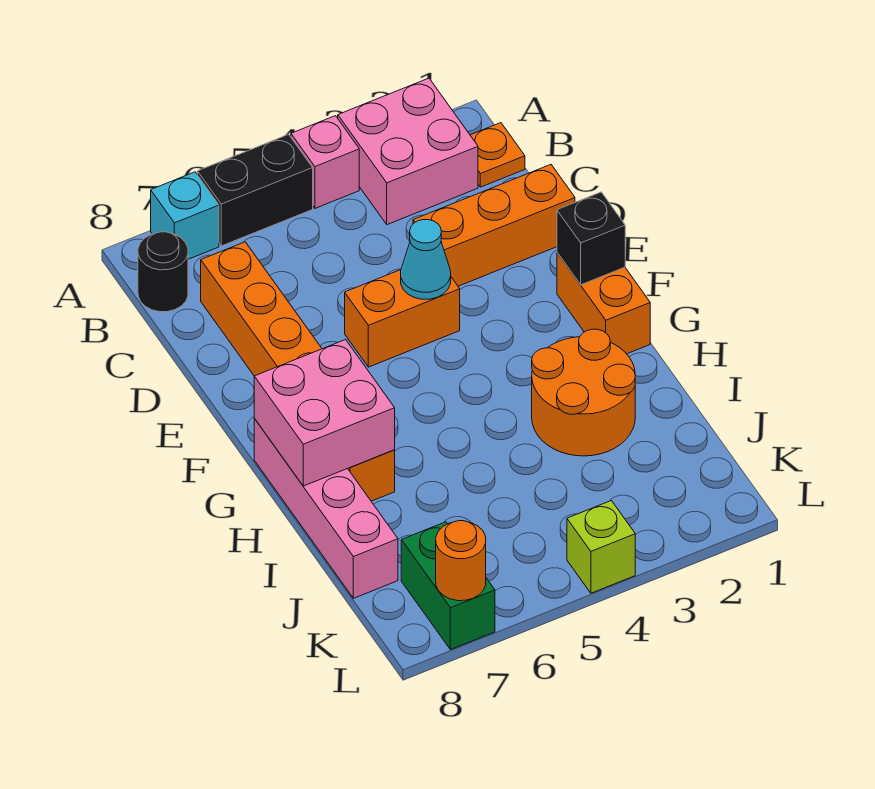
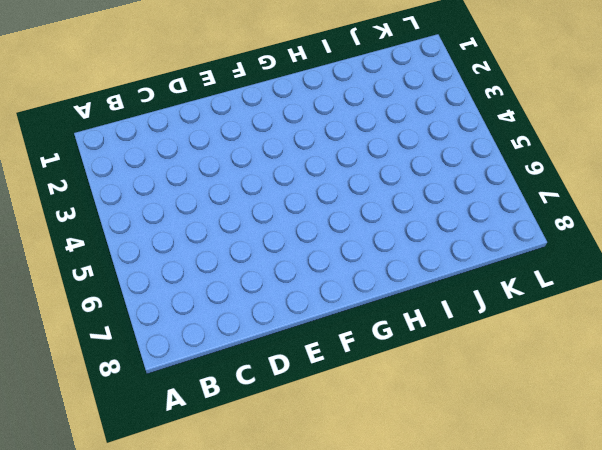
none -> pink brick A2:B3 level 1
none -> pink brick A4 level 1
none -> black brick A5:A6 level 1

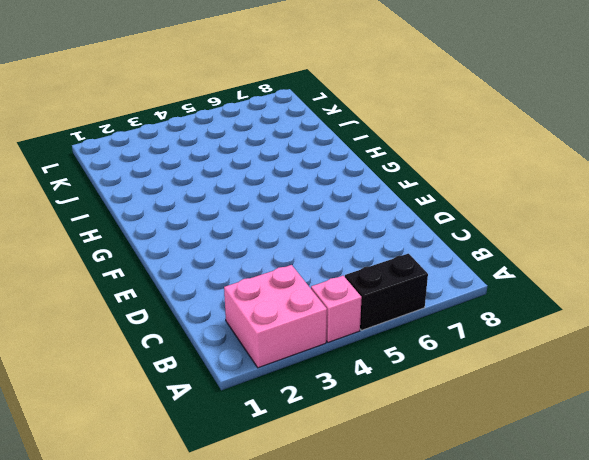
none -> cyan brick A7 level 1
none -> orange plate B1 level 1
none -> black round brick B8 level 1

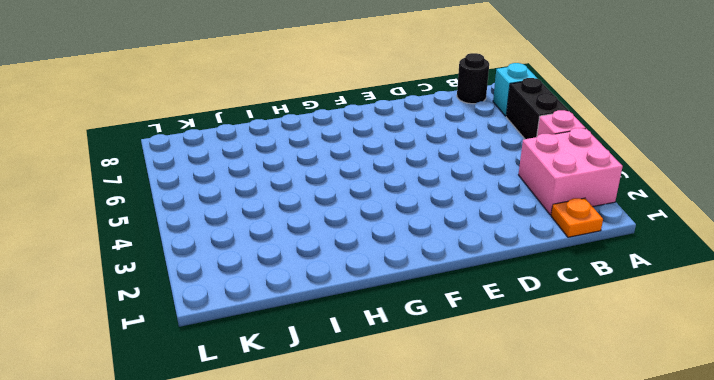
none -> orange brick C7:H7 level 1
none -> orange brick D1:D3 level 1
none -> orange brick E4:E5 level 1

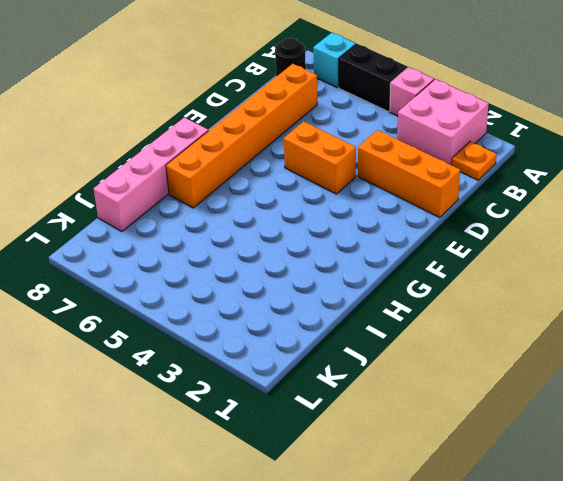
none -> orange brick F1:G1 level 1
none -> orange round brick H2:I3 level 1
none -> green brick K7:L7 level 1

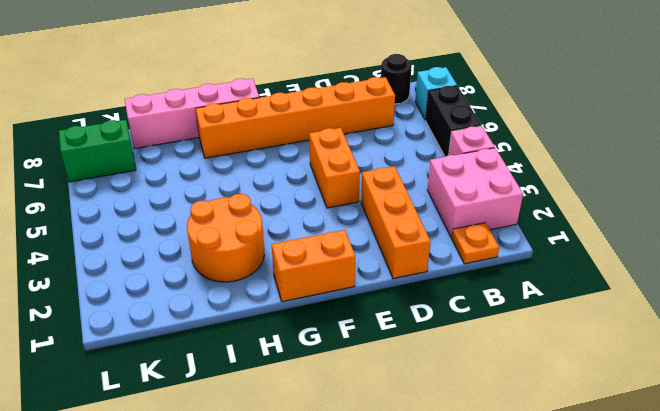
none -> lime brick L4 level 1
none -> cyan cone E4 level 2
none -> black brick F1 level 2

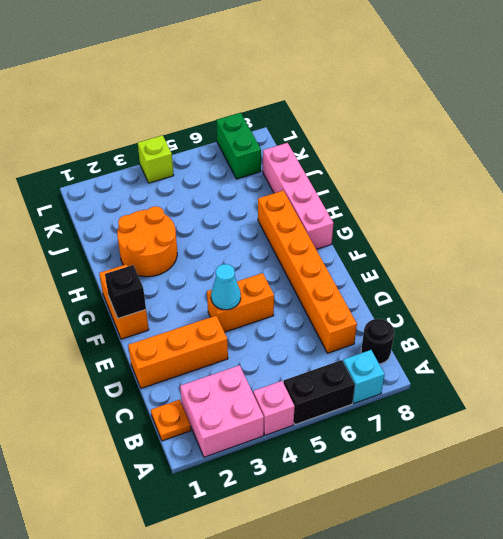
none -> pink brick G7:H8 level 2
none -> orange round brick L7 level 2

